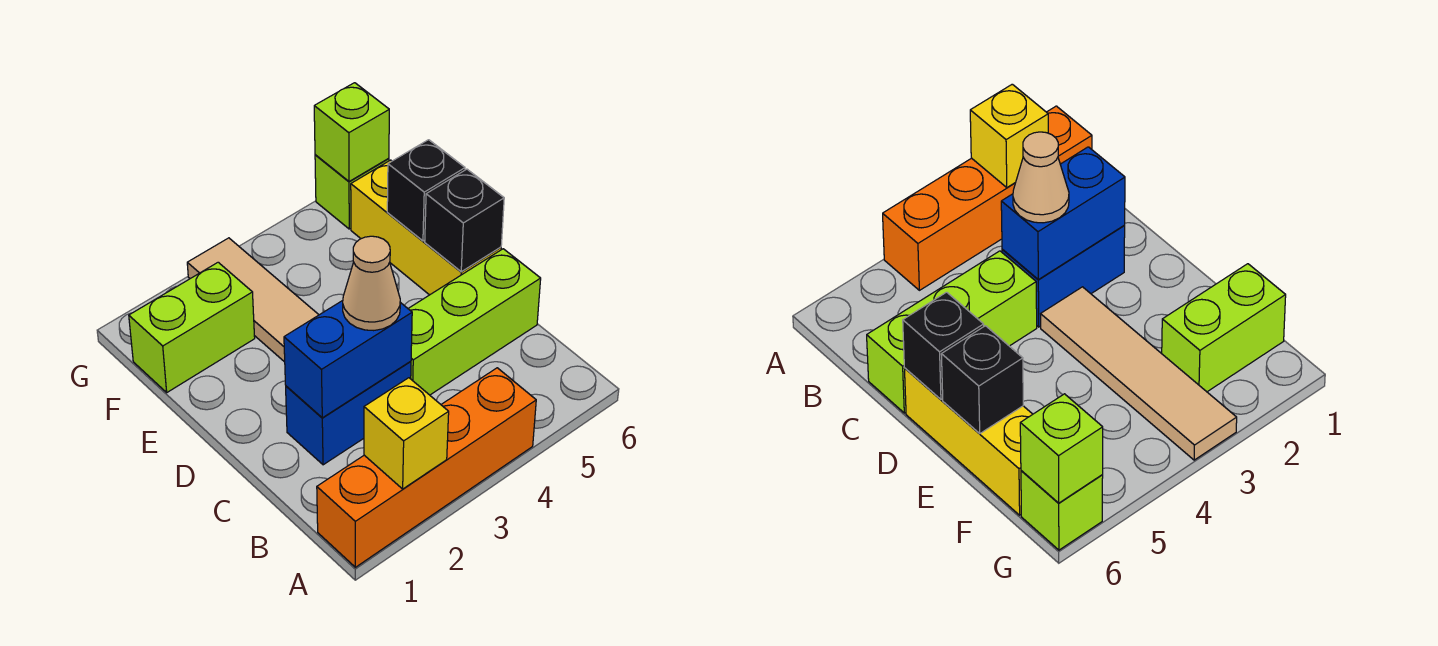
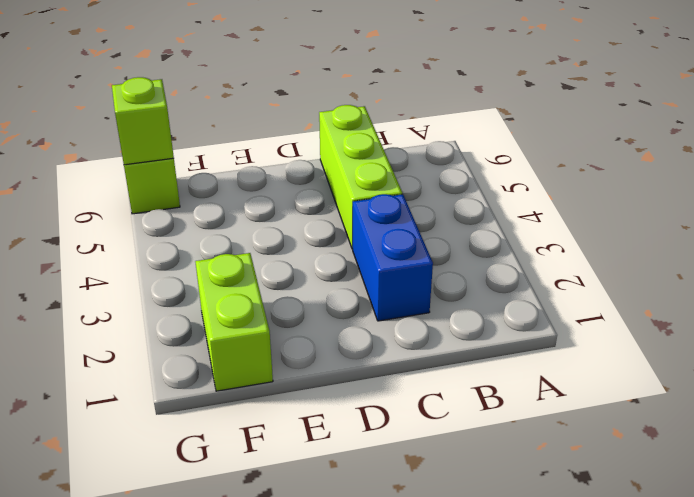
none -> orange brick A1:A4 level 1
none -> tan tile D3:G3 level 1
none -> yellow brick D6:F6 level 1

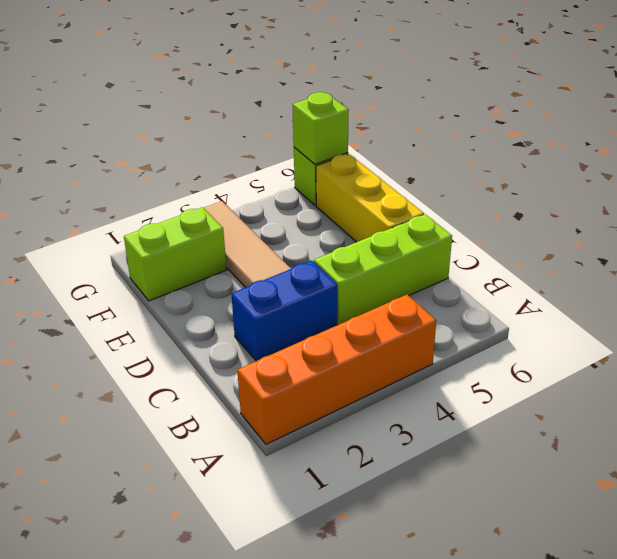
none -> yellow brick A2 level 2
none -> blue brick C2:C3 level 2
none -> black brick D6 level 2

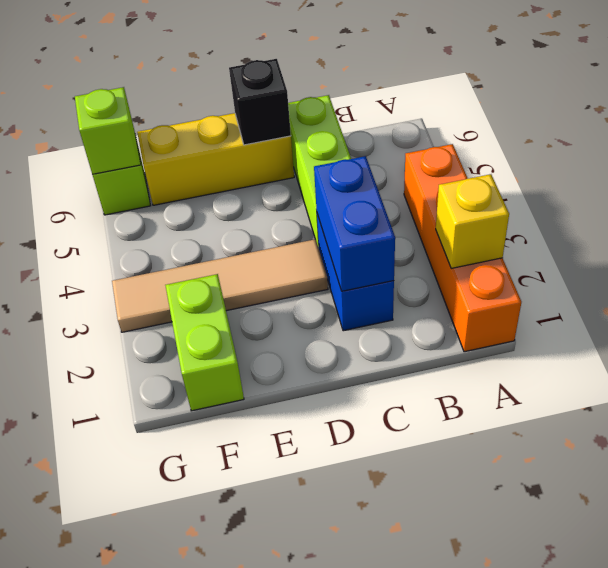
none -> black brick E6 level 2
none -> tan cone C3 level 3

